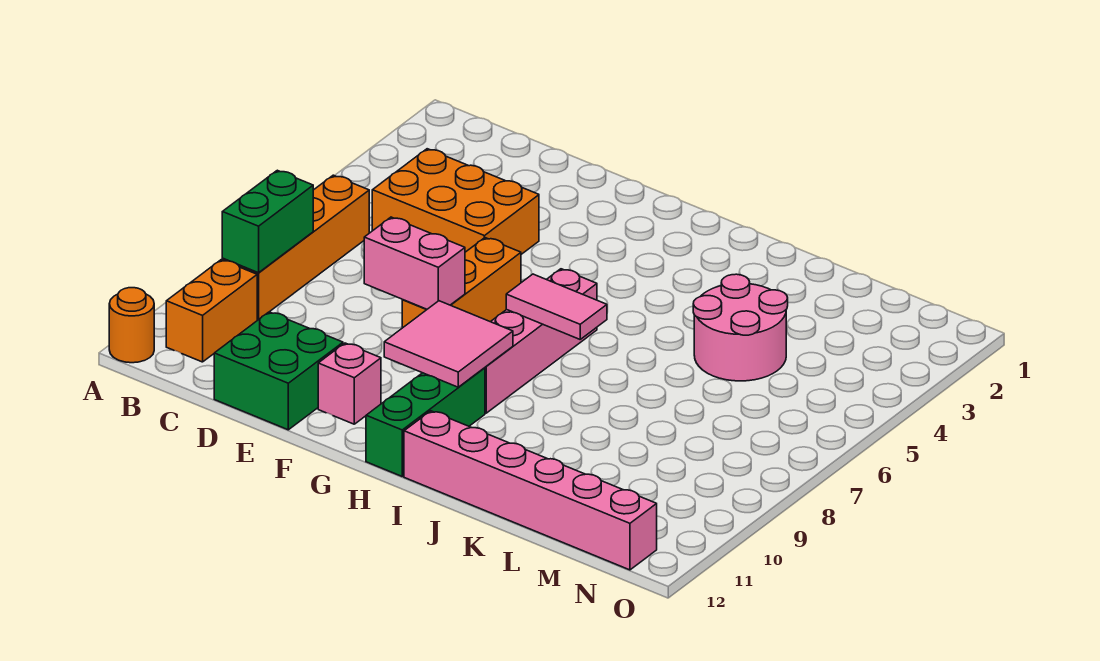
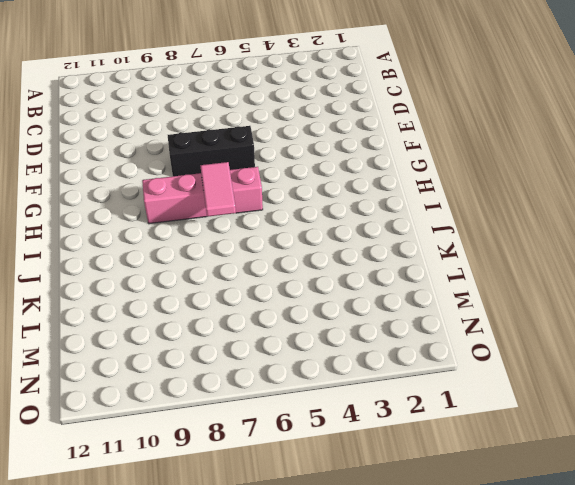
black brick F6:F8 level 1 -> orange brick F6:F8 level 1
none -> orange round brick A12 level 1
none -> orange brick B6:B9 level 1
none -> orange brick B10:B11 level 1

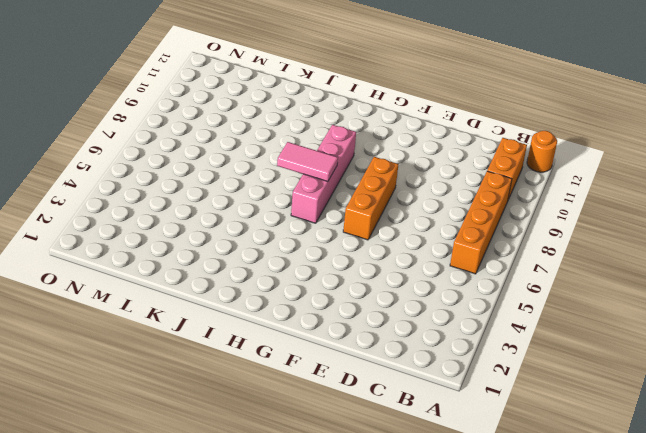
none -> orange brick C4:E5 level 1
none -> green brick D11:E12 level 1
none -> pink brick F11 level 1

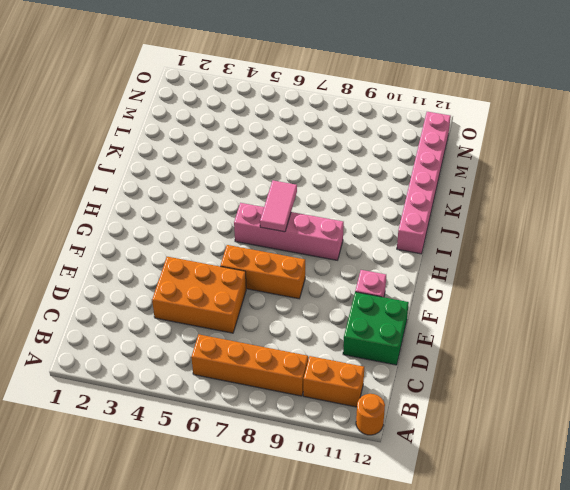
orange brick D4:E6 level 1 -> orange brick C4:E5 level 1
none -> green brick H10:H12 level 1
none -> pink round brick K4:L5 level 1
none -> green brick B8:B9 level 2

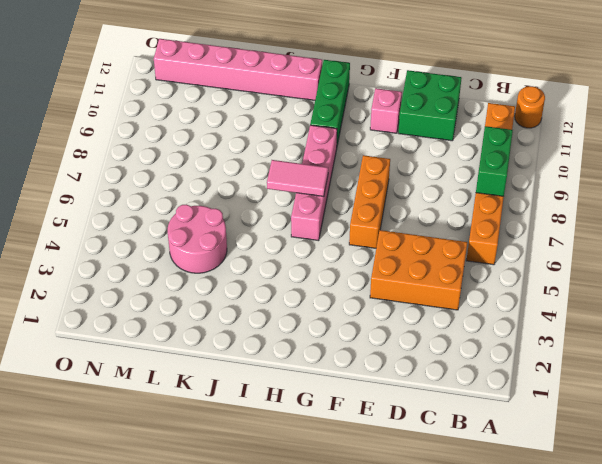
none -> pink brick E8:F8 level 2
none -> pink tile G9:H10 level 2

